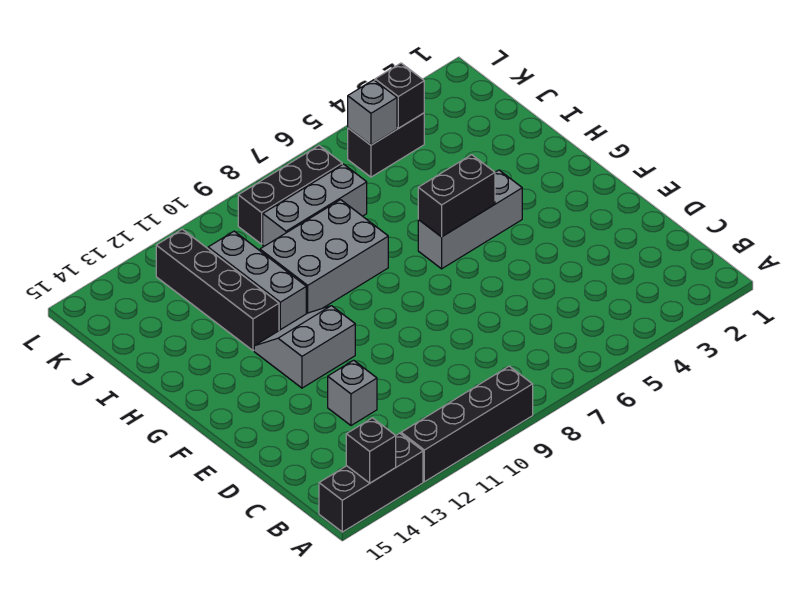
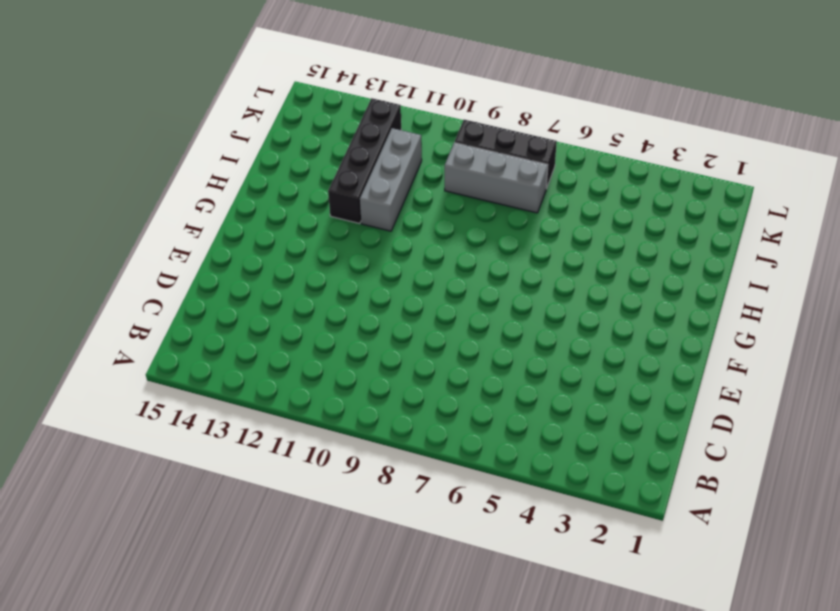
none -> black brick A9:A12 level 1
none -> black brick A13:A15 level 1
none -> grey brick D12 level 1

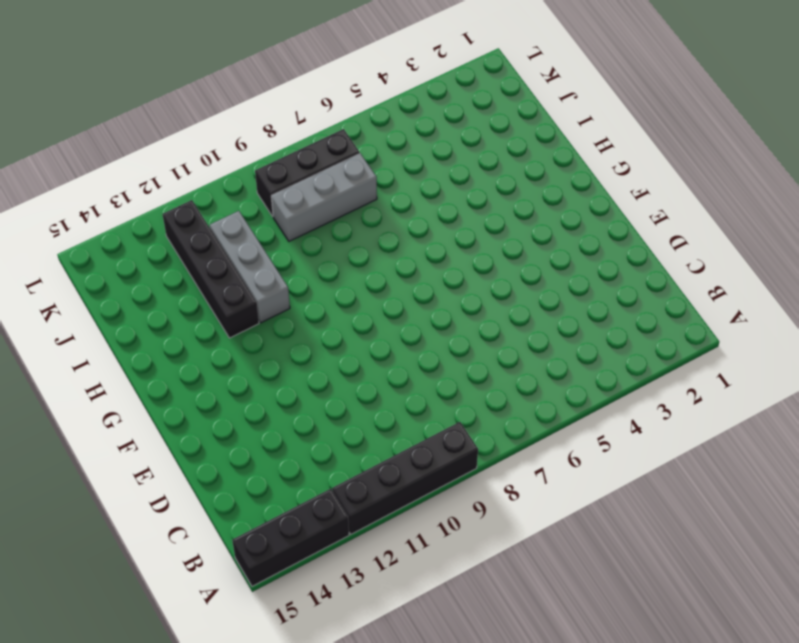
none -> grey brick D12 level 1
none -> grey slope F11:G12 level 1 top F
none -> grey brick G4:G6 level 1

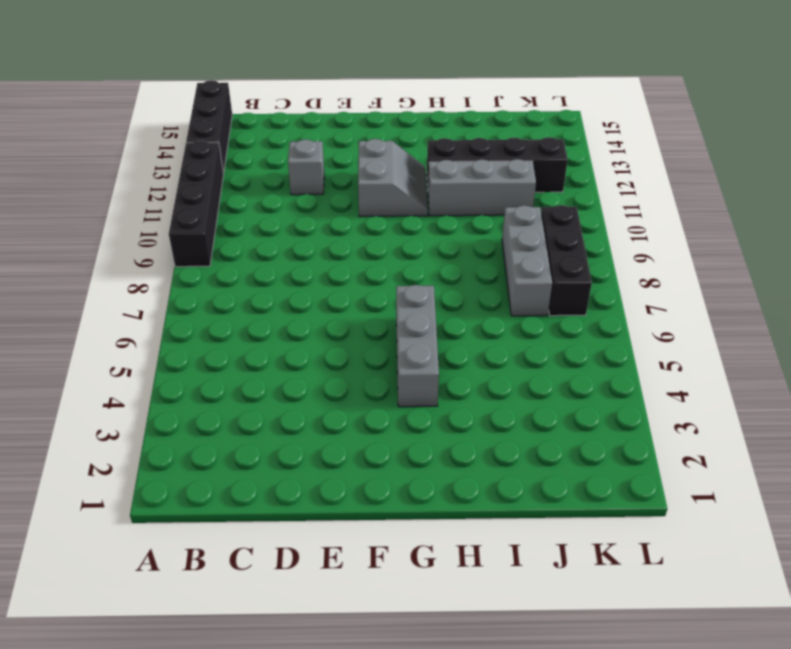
none -> grey brick H8:I10 level 1
none -> black brick K4:K5 level 1
none -> black brick A14 level 2

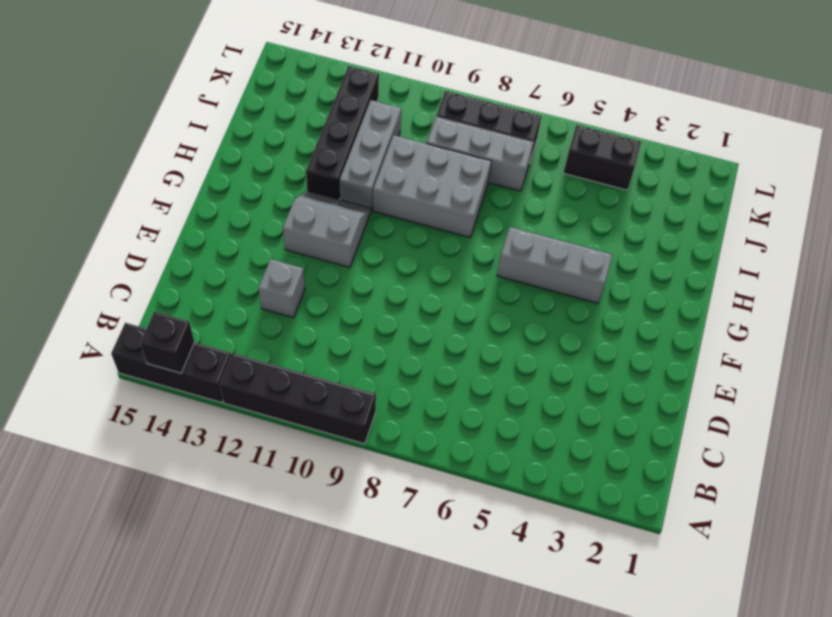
none -> black brick G5:G6 level 2
none -> black brick K4 level 2
none -> grey brick K5 level 2

